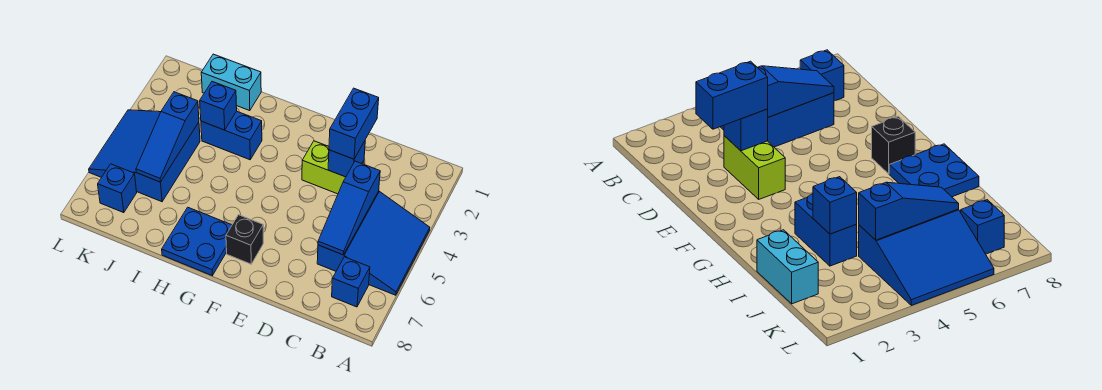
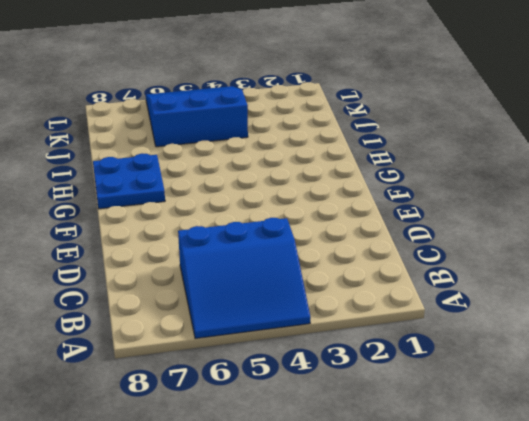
none -> blue brick B7 level 1
none -> lime brick D3:E3 level 1
none -> black brick F7 level 1

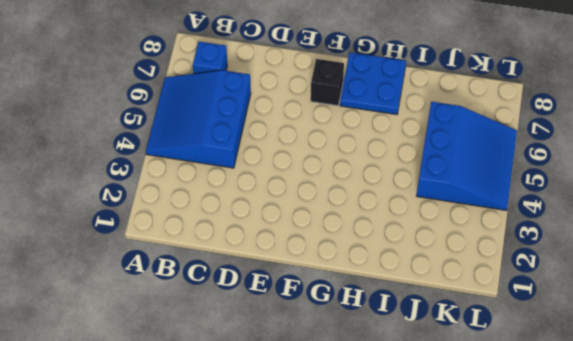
none -> lime brick D3:E3 level 1
none -> blue brick H3:I3 level 1
none -> cyan brick I1:J1 level 1

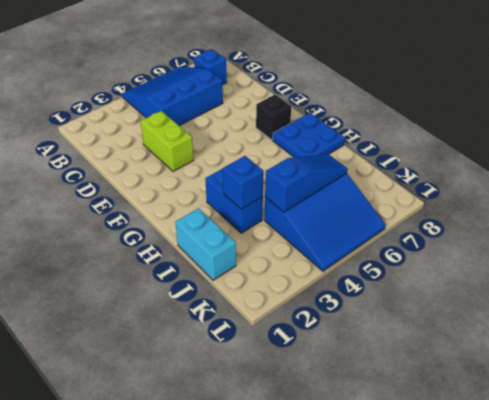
none -> blue brick K7 level 1
none -> blue slope C4:C6 level 2 top 4
none -> blue brick D3 level 2

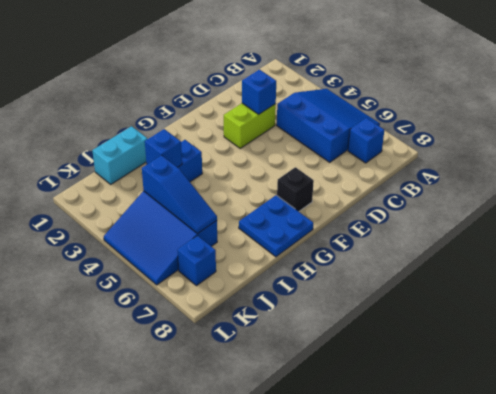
none -> blue slope C4:C6 level 2 top 4
none -> blue brick D2:D3 level 3

